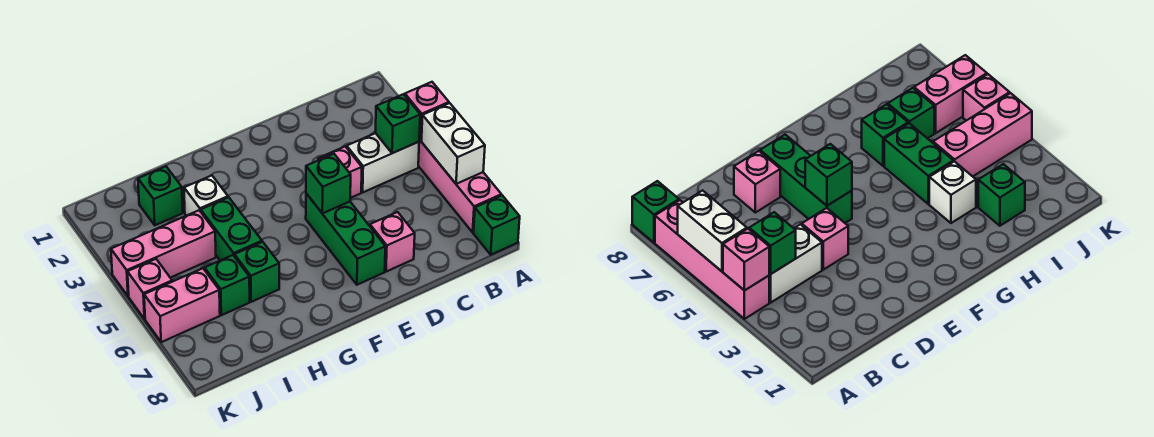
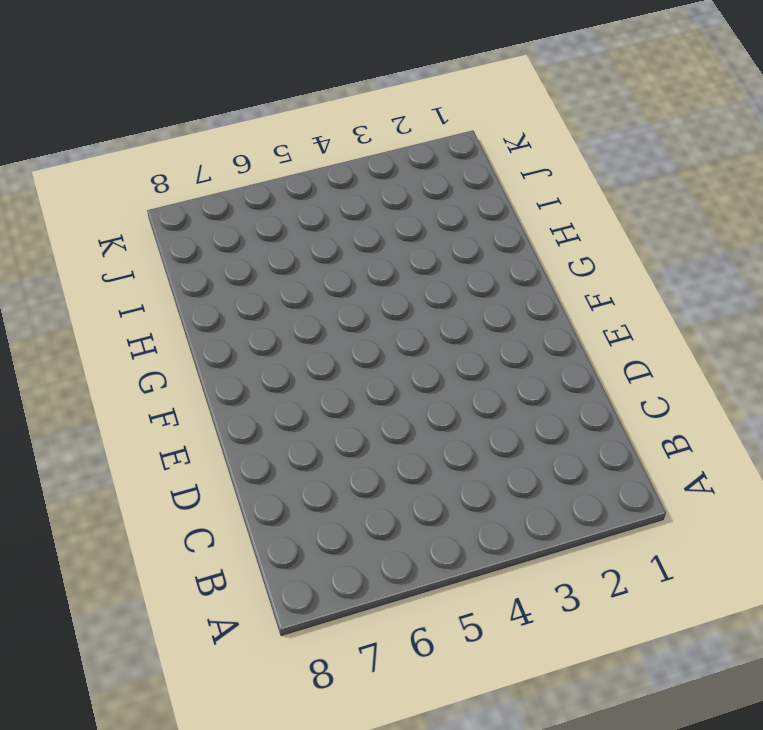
none -> pink brick A4:A7 level 1
none -> green brick A8 level 1
none -> white brick B4:C4 level 1

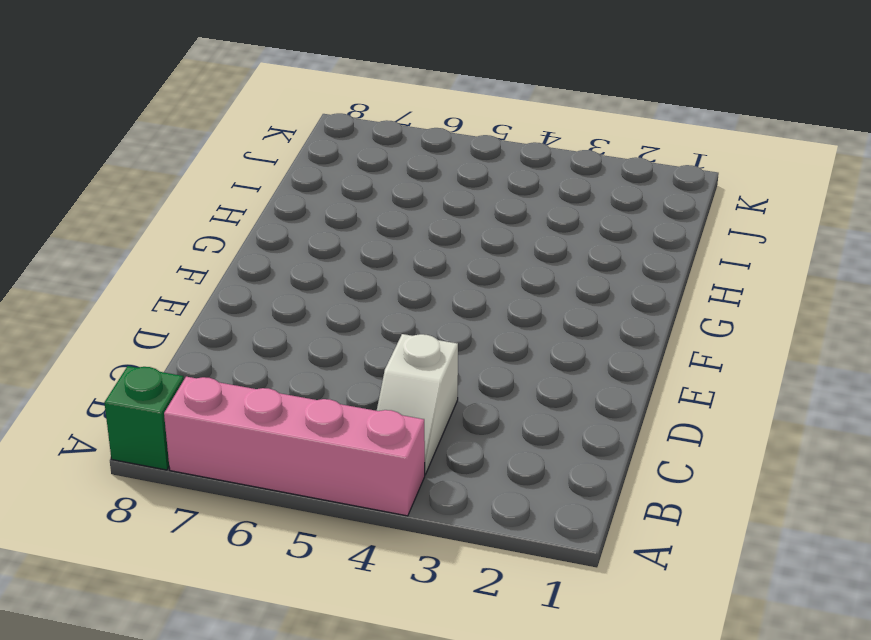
white slope B4:C4 level 1 top C -> white brick B4:C4 level 1
none -> pink brick D4 level 1
none -> pink brick D7 level 1
none -> green brick E5:E7 level 1

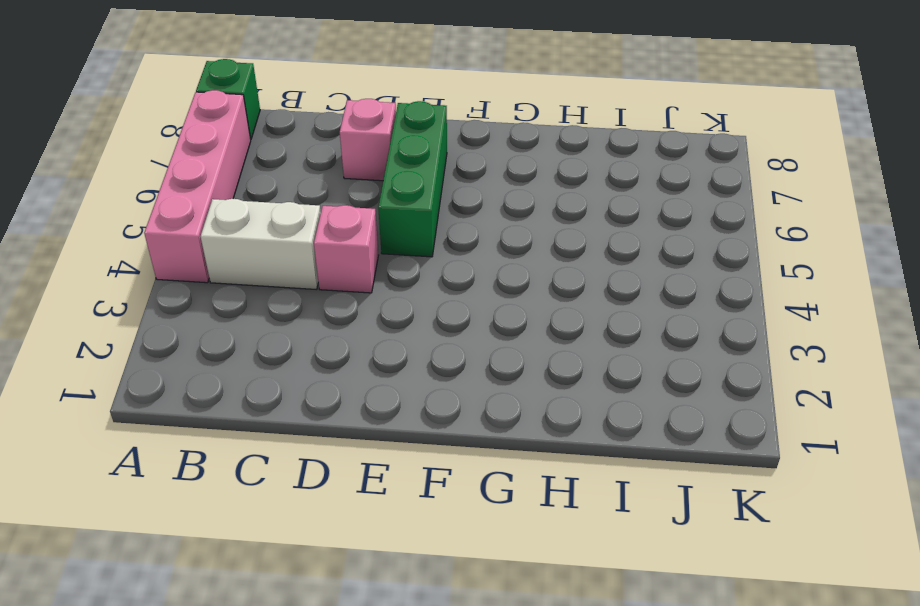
none -> white brick H3 level 1
none -> green brick H4:H5 level 1
none -> green brick H6 level 1

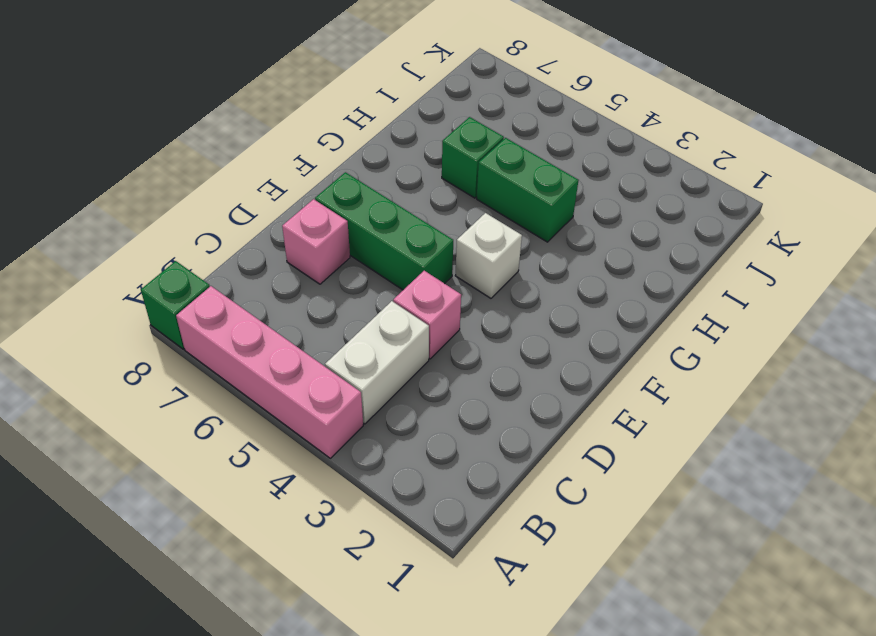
white brick F4 level 1 -> white brick H3 level 1
none -> green brick I2 level 1
none -> pink brick I4:K4 level 1
none -> green brick I6 level 1

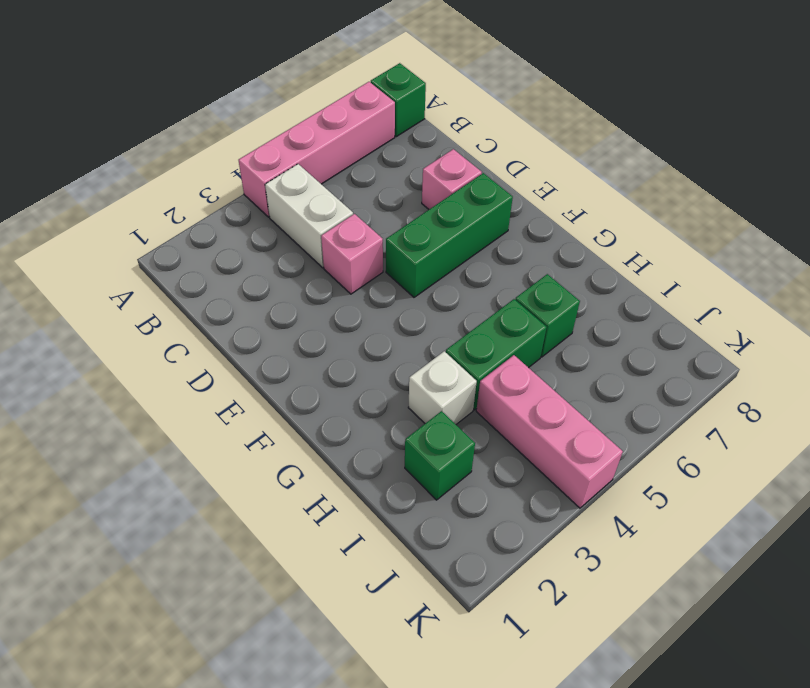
none -> green brick I6 level 1
none -> pink brick J6:K6 level 1
none -> pink brick K5 level 1

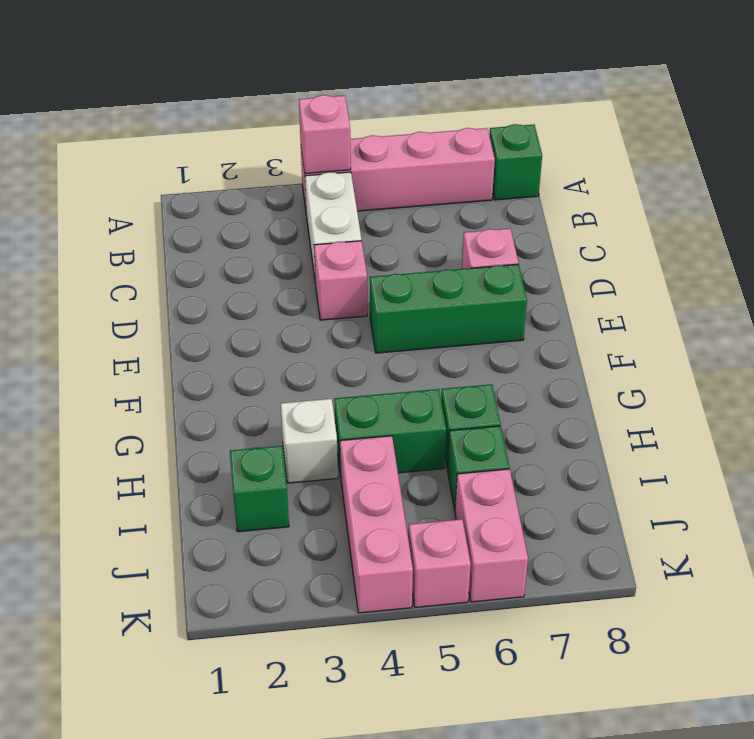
none -> white brick A5:A6 level 2
none -> green brick B4 level 2
none -> green brick E5 level 2

